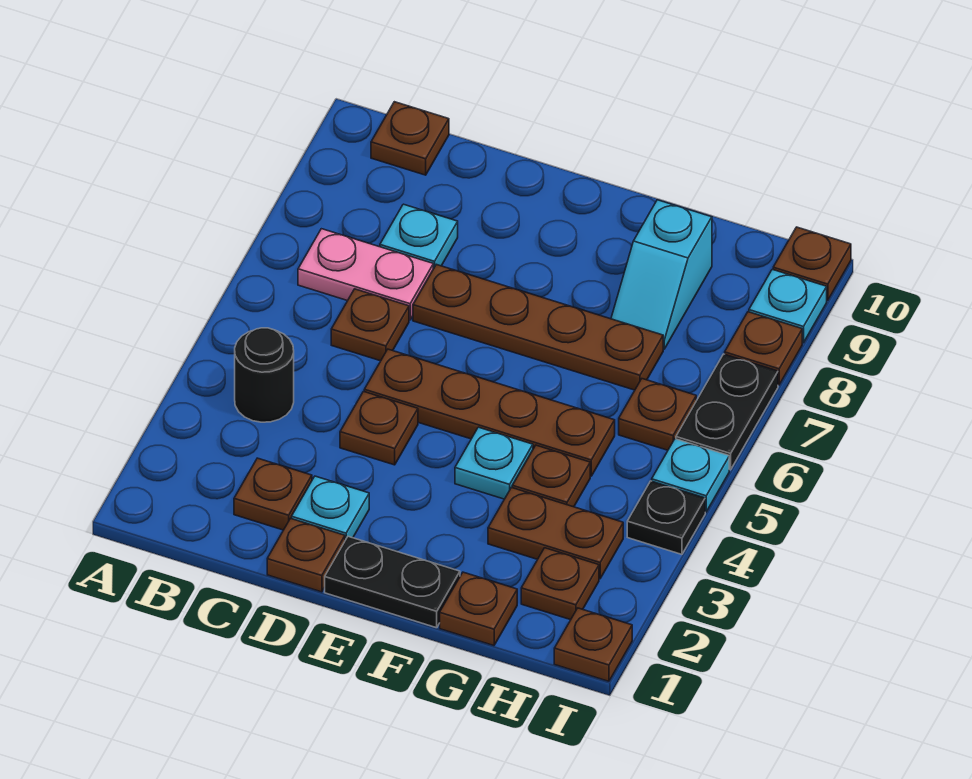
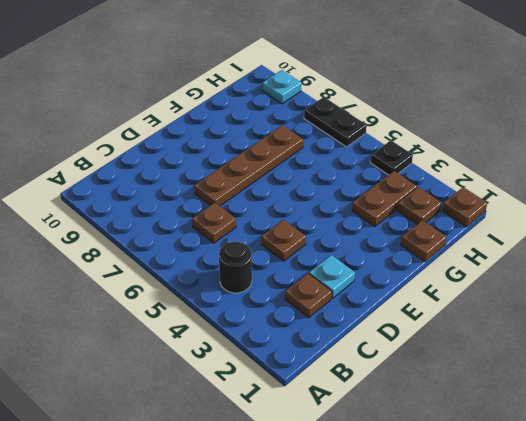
none -> pink plate B7:C7 level 1
none -> brown plate B10 level 1
none -> cyan plate C8 level 1

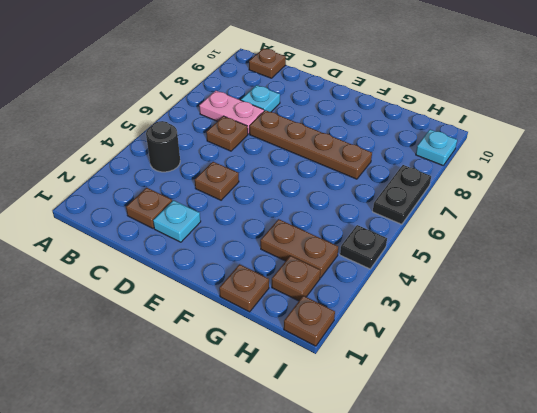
none -> brown plate D1 level 1
none -> brown plate D5:G5 level 1
none -> black plate E1:F1 level 1

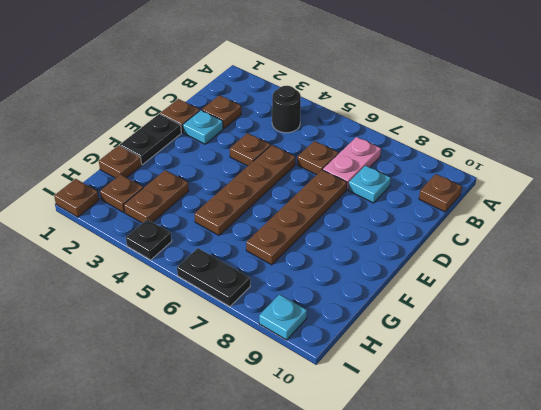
none -> cyan plate F4 level 1
none -> brown plate G4 level 1
none -> cyan slope G8:G9 level 1 top 9

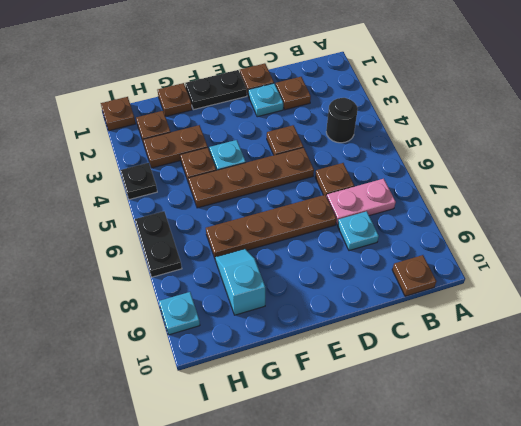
none -> brown plate H6 level 1
none -> cyan plate I5 level 1
none -> brown plate I8 level 1

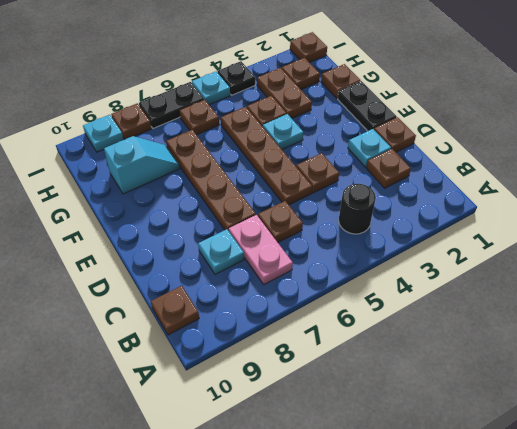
none -> brown plate I10 level 1

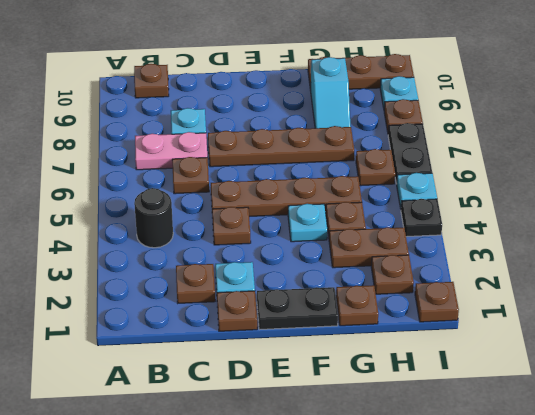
brown plate G10:I10 level 1 -> brown plate I10 level 1

